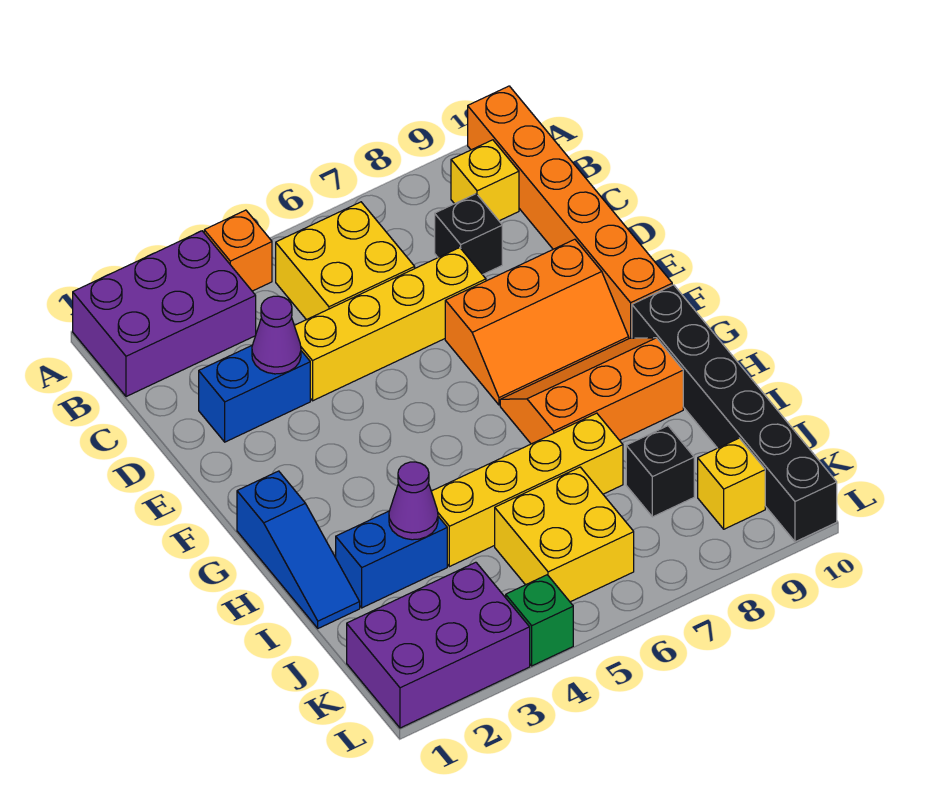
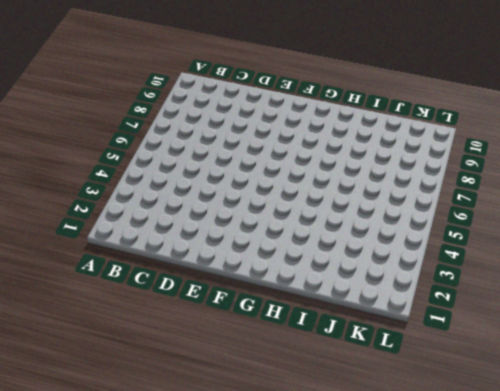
none -> purple brick A1:B3 level 1
none -> orange brick A4 level 1
none -> orange brick A10:F10 level 1

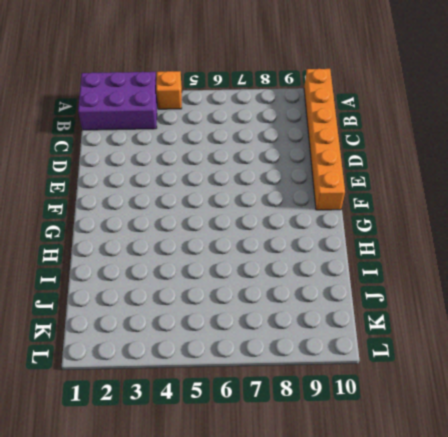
none -> yellow brick B5:C6 level 1
none -> yellow brick B9 level 1
none -> black brick C8 level 1

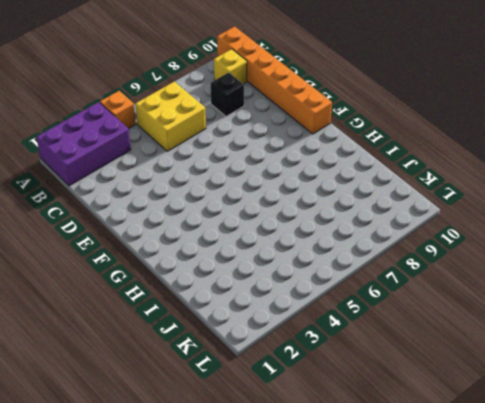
none -> blue brick D2:D3 level 1
none -> yellow brick D4:D7 level 1
none -> orange slope E7:F9 level 1 top E

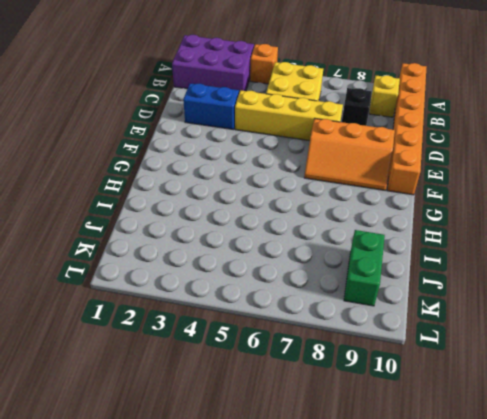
green brick J9:K9 level 1 -> yellow brick K9 level 1
none -> blue slope G1:I1 level 1 top G
none -> orange slope G7:H9 level 1 top H
none -> black brick G10:L10 level 1

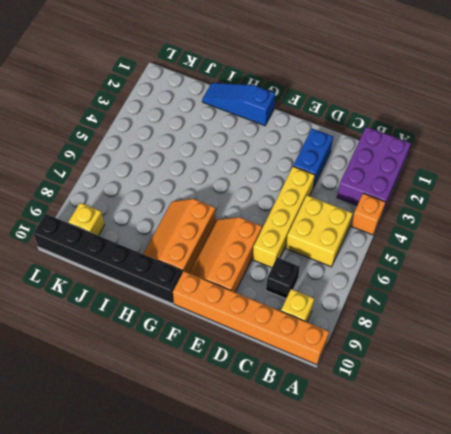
orange slope G7:H9 level 1 top G -> orange slope G7:H9 level 1 top H
none -> blue brick I2:I3 level 1
none -> yellow brick I4:I7 level 1
none -> yellow brick J5:K6 level 1

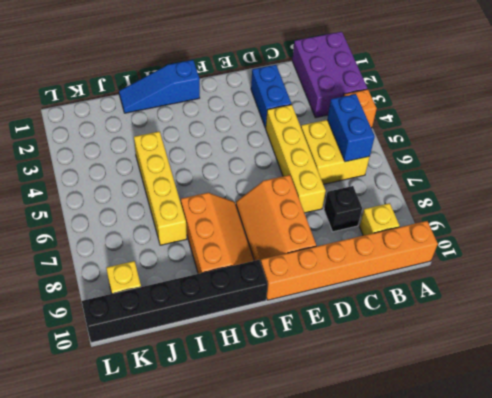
blue brick B5:B6 level 2 -> blue brick I2:I3 level 1
none -> yellow brick J5:K6 level 1
none -> black brick J8 level 1
none -> purple brick K1:L3 level 1

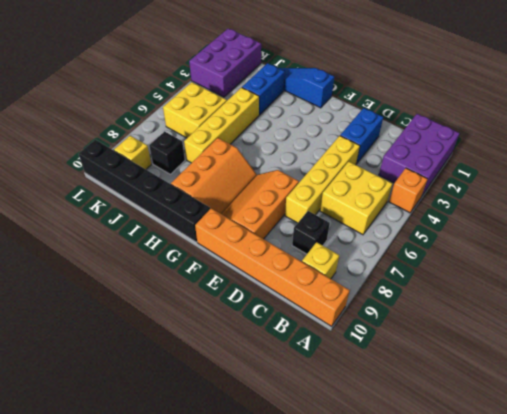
none -> green brick L4 level 1
none -> purple cone D3 level 2
none -> purple cone I3 level 2

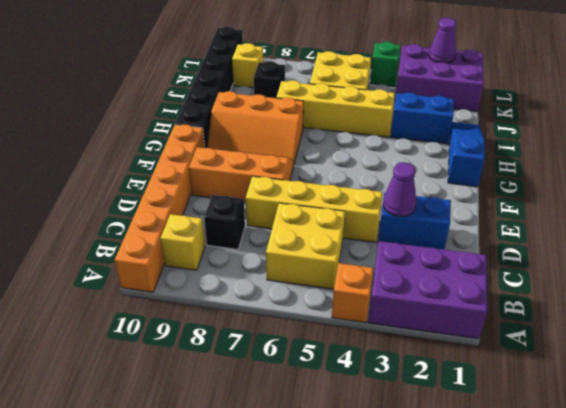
purple cone L2 level 2 -> purple cone I3 level 2

